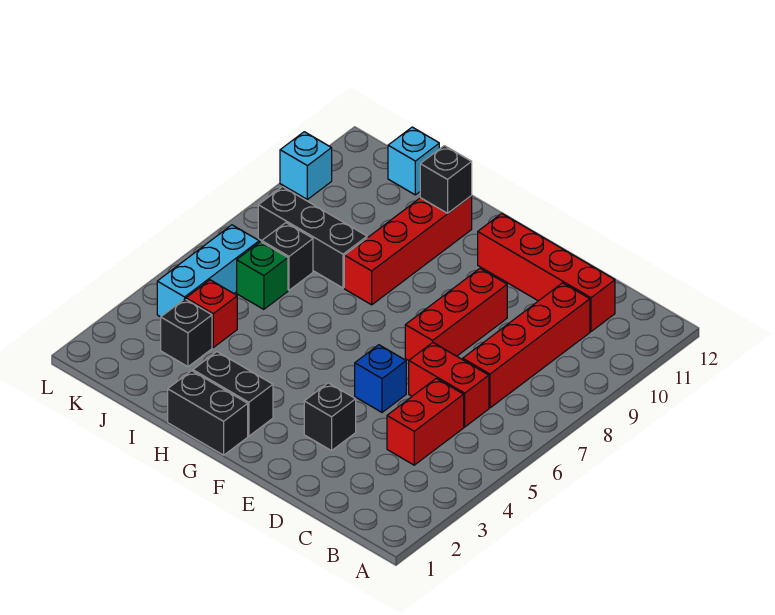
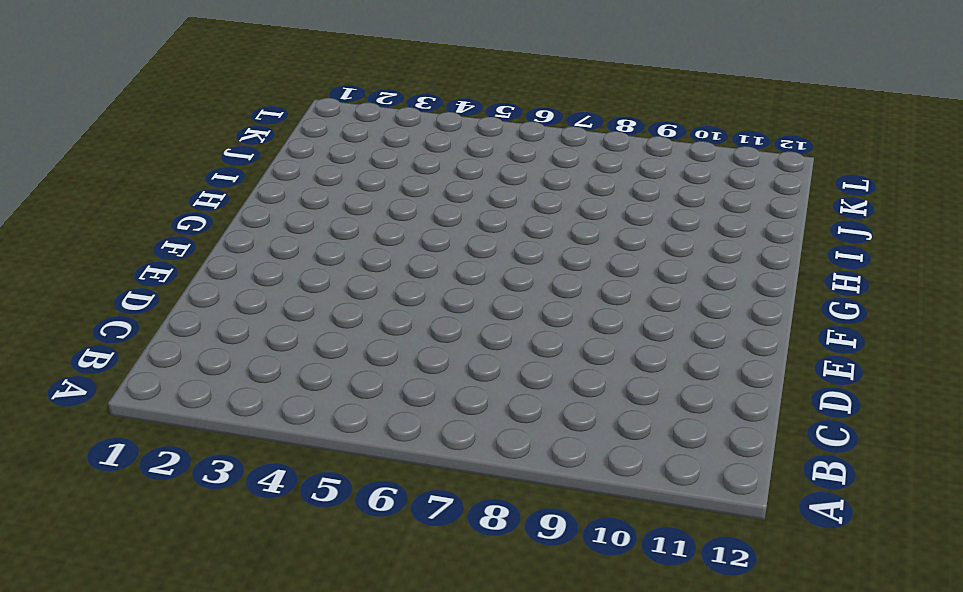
none -> red brick C4:C5 level 1
none -> red brick C6:D6 level 1
none -> red brick C7:C10 level 1

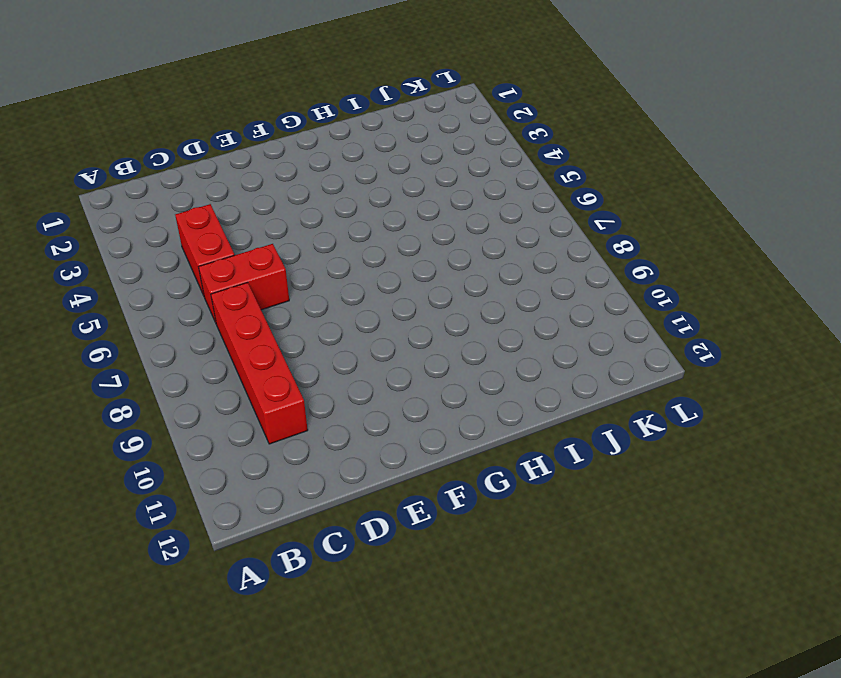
none -> red brick C11:F11 level 1
none -> black brick E3 level 1
none -> blue brick E5 level 1

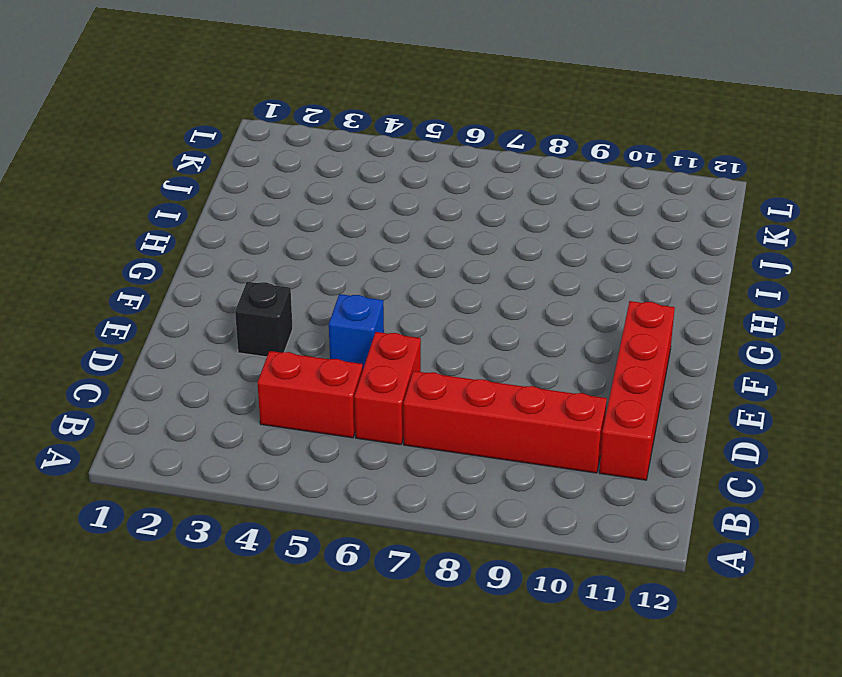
none -> red brick E7:E9 level 1
none -> black brick G1:H1 level 1
none -> black brick G2:H2 level 1

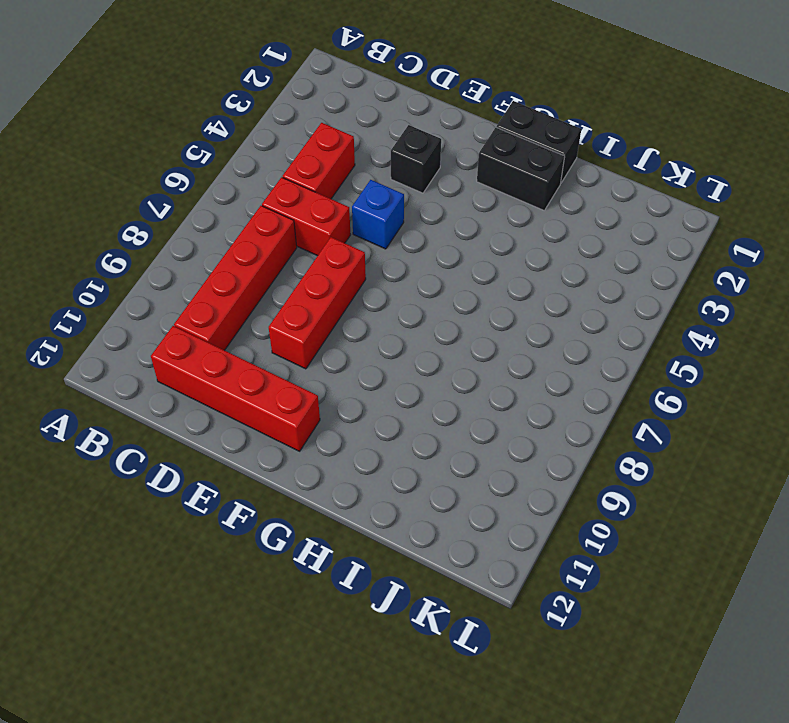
none -> red brick H8:H11 level 1
none -> black brick I8:K8 level 1
none -> black brick J3 level 1

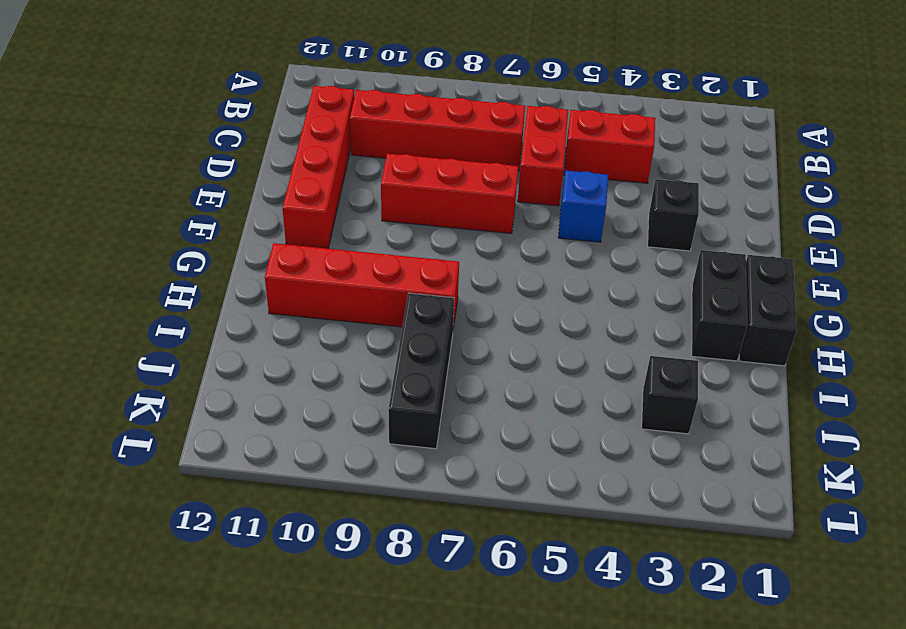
none -> red brick J4 level 1
none -> green brick J6 level 1
none -> black brick J7 level 1

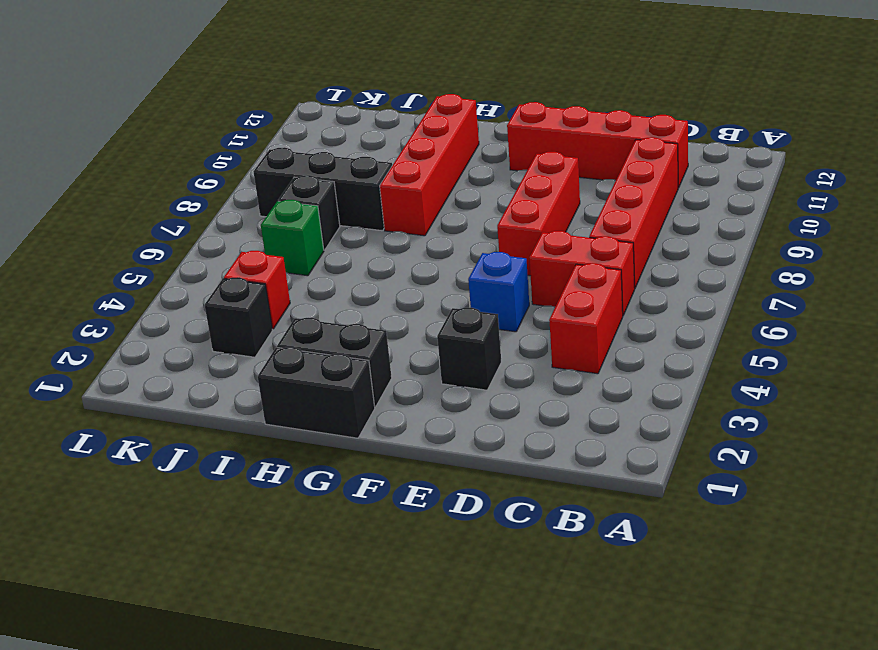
none -> cyan brick J12 level 1
none -> cyan brick K4:K6 level 1
none -> cyan brick L10 level 1

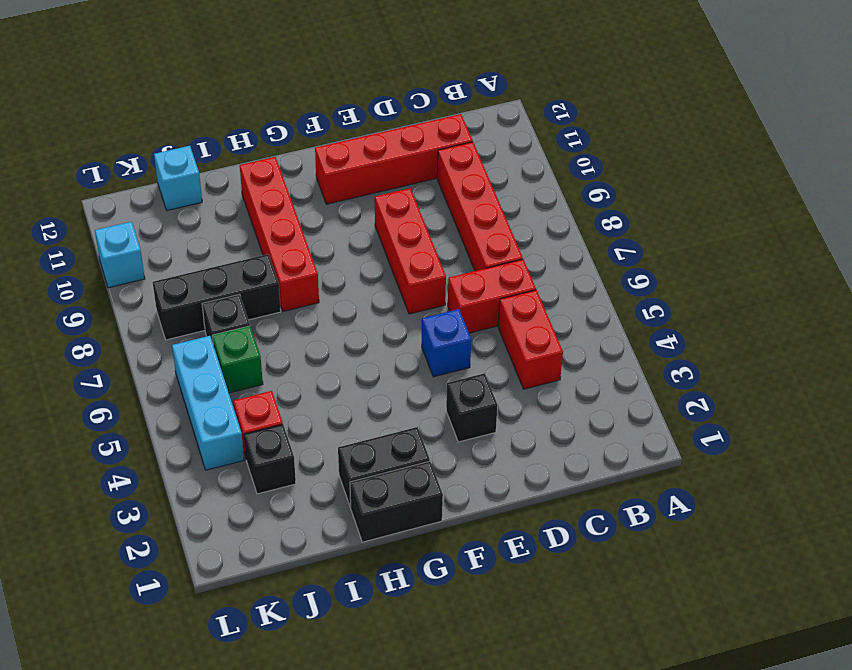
none -> black brick H11 level 2

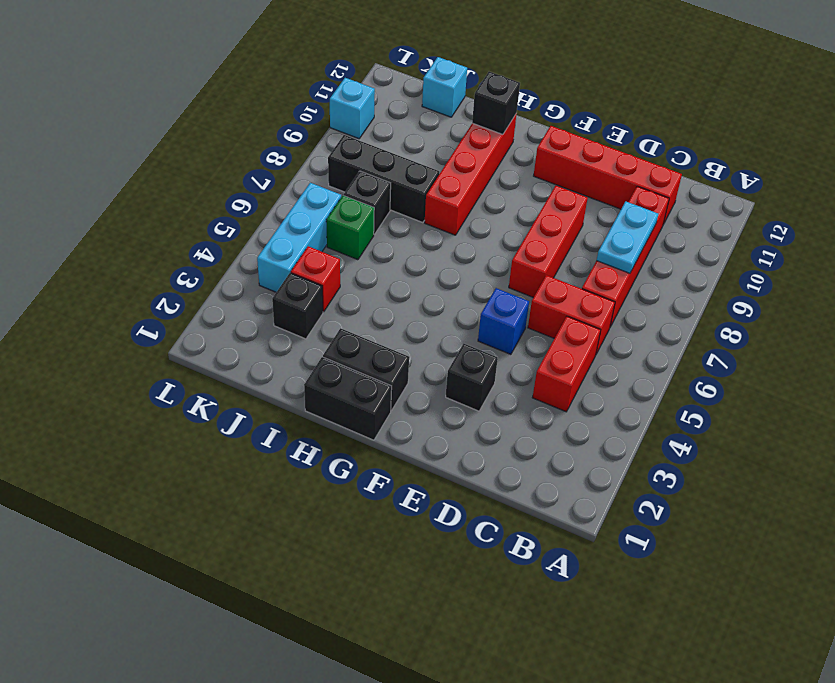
cyan plate C8:C9 level 2 -> none

